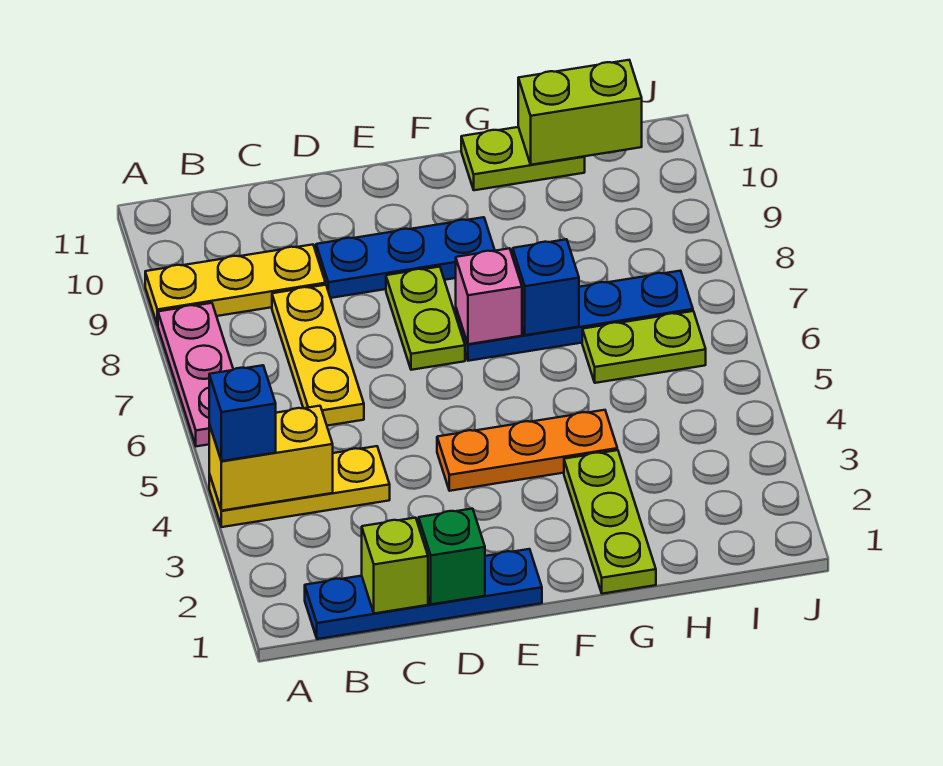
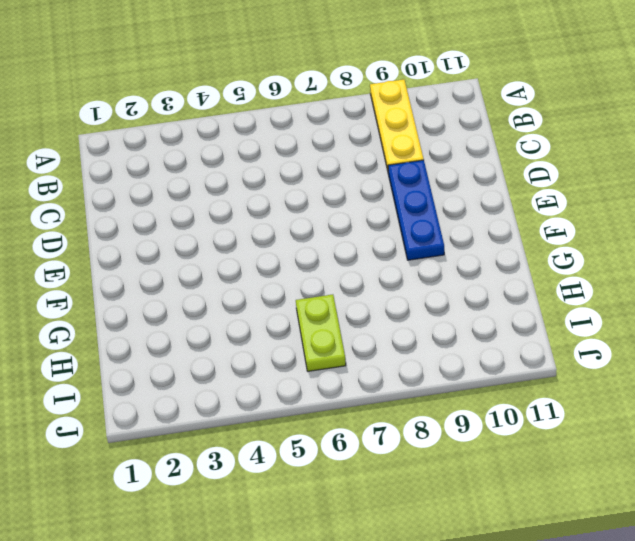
none -> yellow plate A4:C4 level 1
none -> pink plate A6:A8 level 1
none -> blue plate B1:E1 level 1

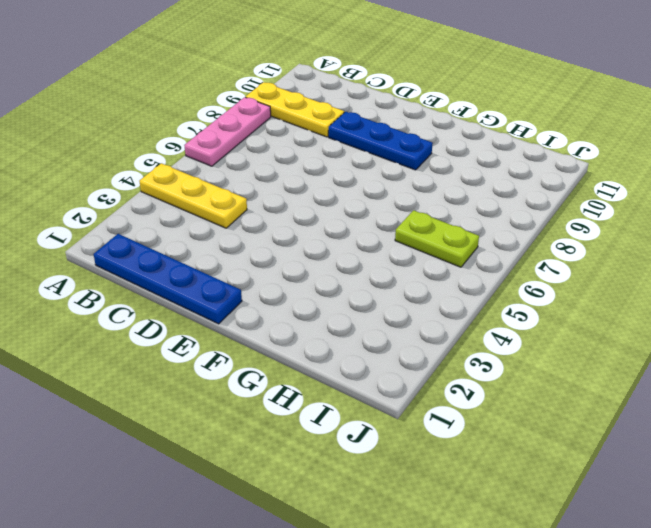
none -> yellow plate C6:C8 level 1
none -> orange plate E4:G4 level 1
none -> lime plate E7:E8 level 1

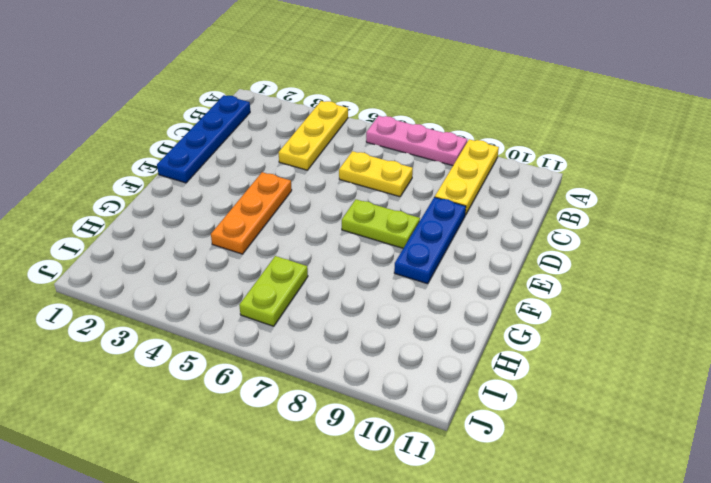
yellow plate C6:C7 level 1 -> yellow plate C6:C8 level 1
none -> blue plate F7:I7 level 1
none -> lime plate G1:G3 level 1
none -> lime plate G11:H11 level 1

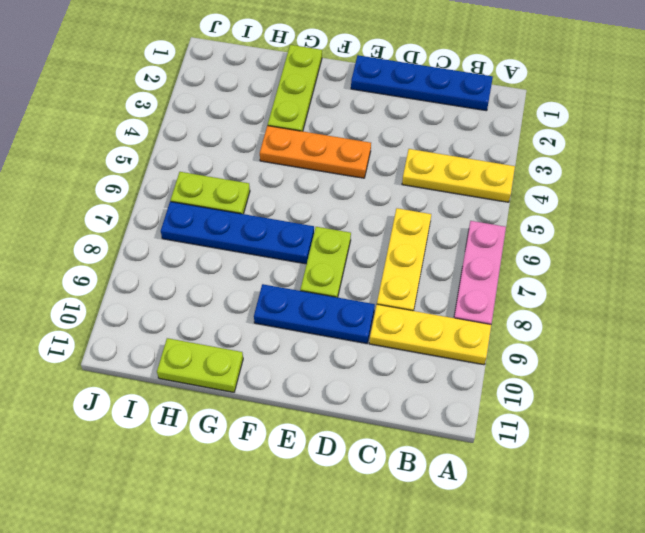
none -> yellow brick A4:B4 level 2
none -> lime brick C1 level 2
none -> green brick D1 level 2

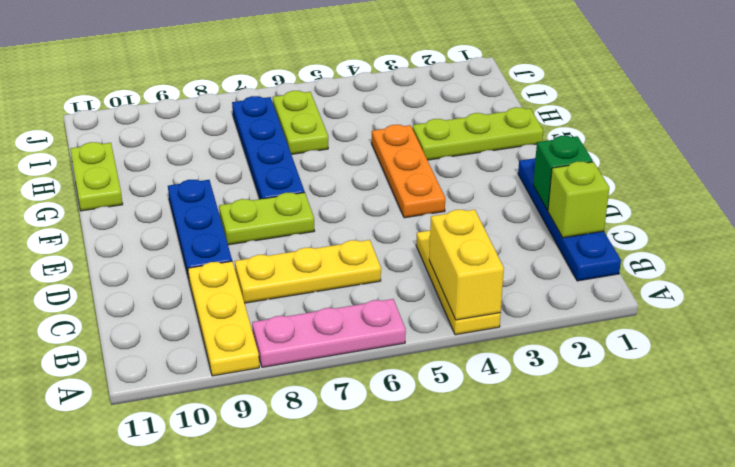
none -> pink brick F7 level 2
none -> blue brick G7 level 2
none -> lime brick H11:I11 level 2

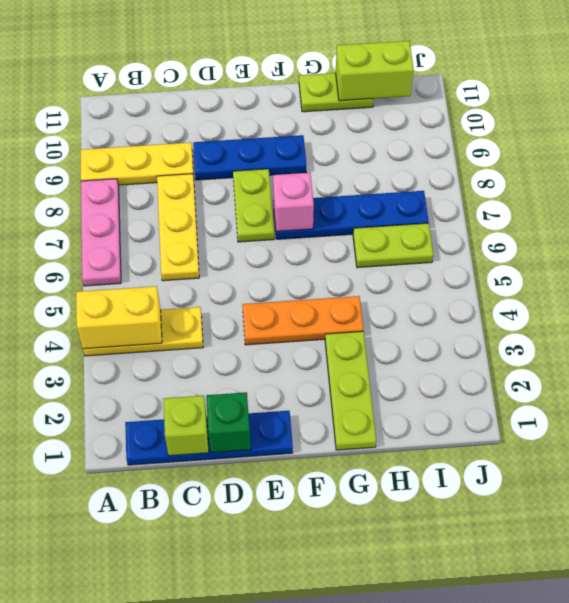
none -> blue brick G7 level 2
none -> blue brick A4 level 3

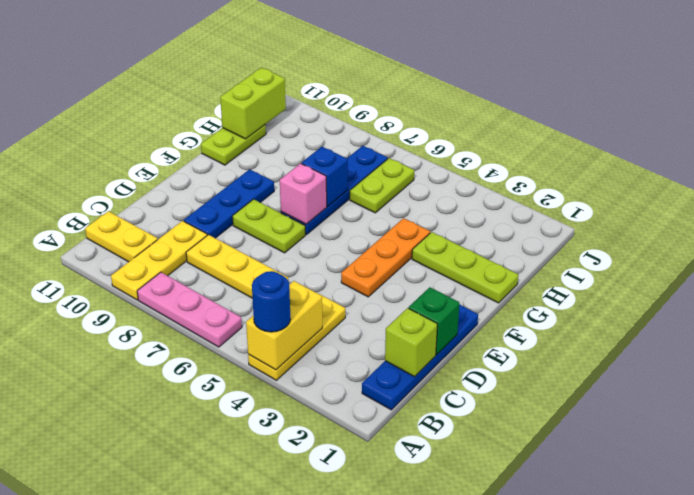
blue round brick A4 level 3 -> blue brick A4 level 3
yellow plate B10:B11 level 1 -> none

